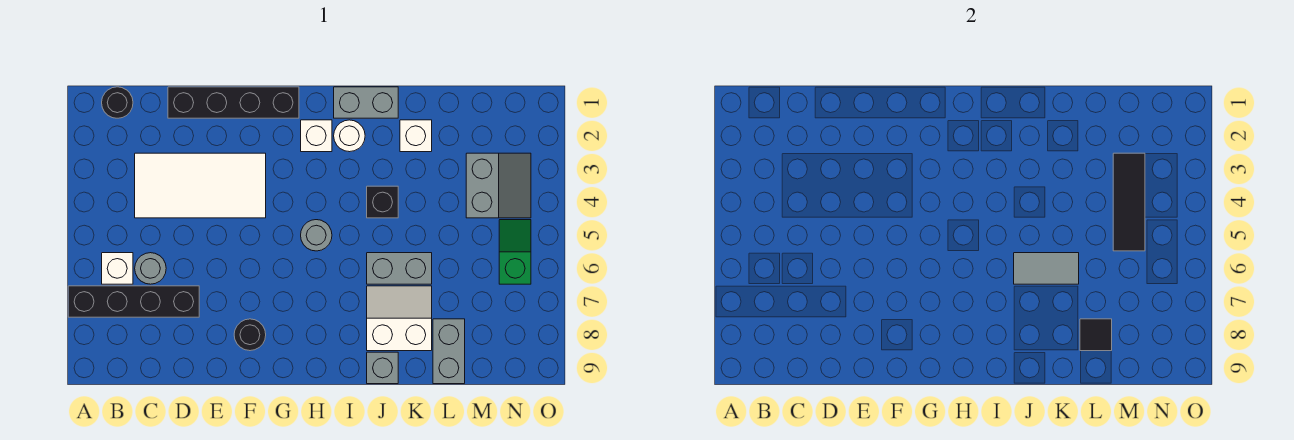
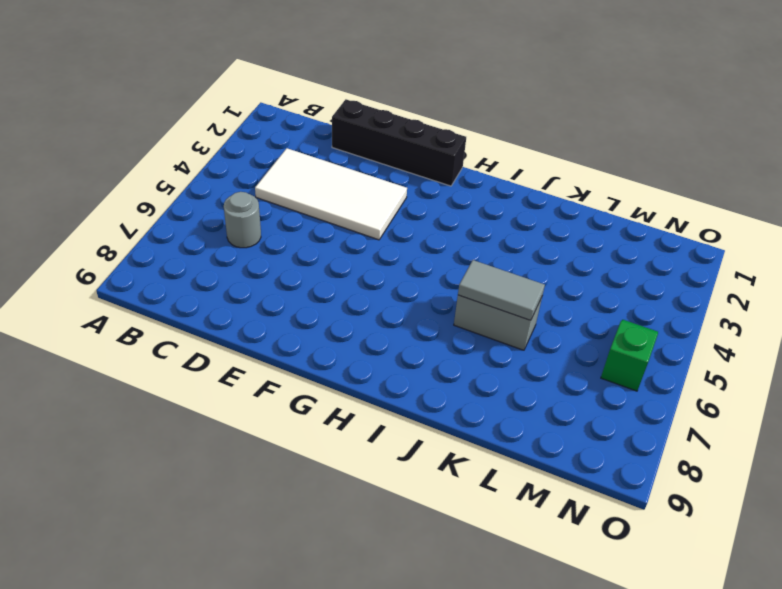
none -> black brick A7:D7 level 1
none -> black round brick B1 level 1
none -> white brick B6 level 1

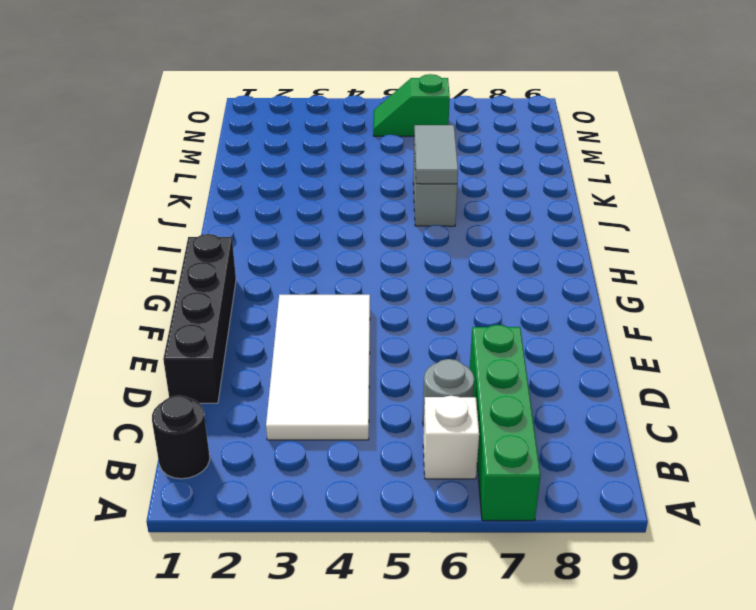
green brick A7:D7 level 1 -> black brick A7:D7 level 1
none -> black round brick F8 level 1
none -> white brick H2 level 1
none -> grey round brick H5 level 1

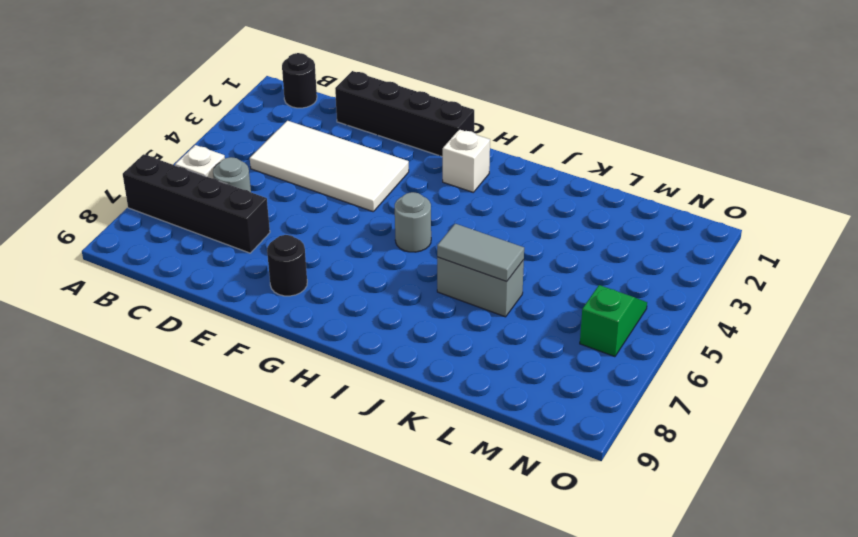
none -> grey brick I1:J1 level 1
none -> white round brick I2 level 1
none -> black brick J4 level 1

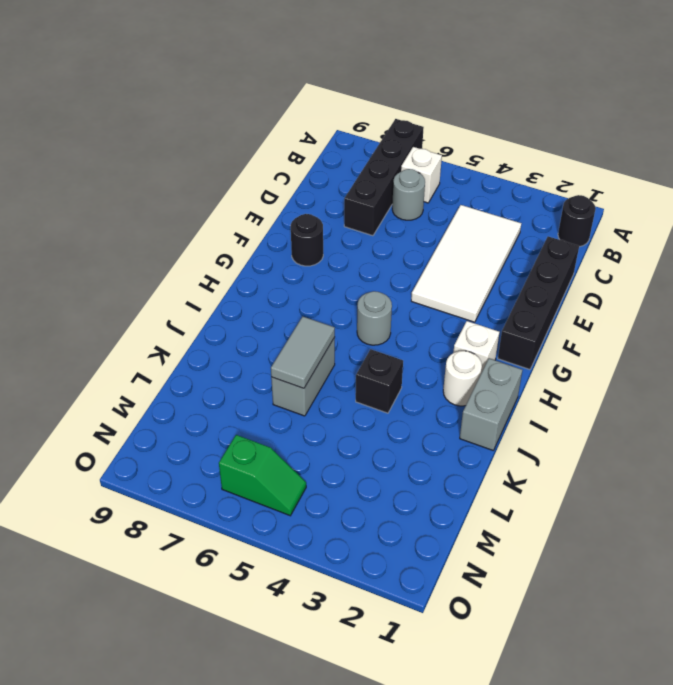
none -> white slope J7:K8 level 1 top 8
none -> grey brick J9 level 1
none -> white brick K2 level 1

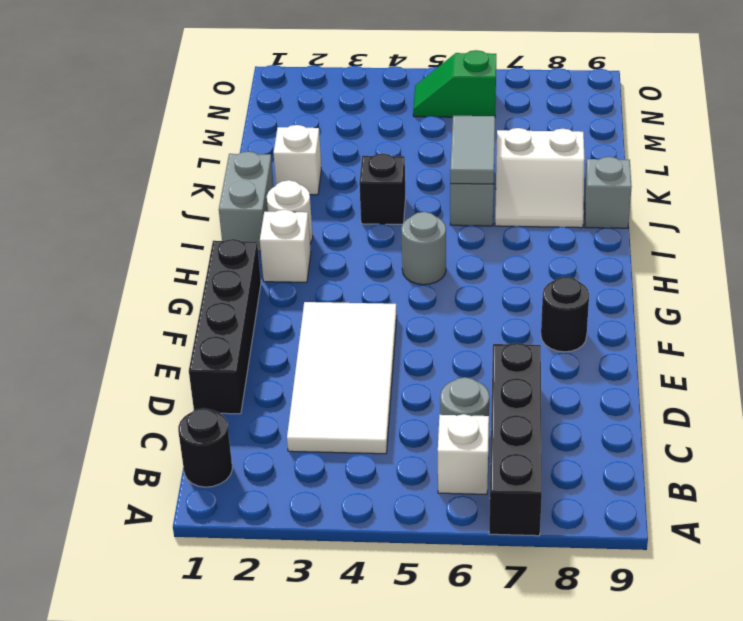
white slope J7:K8 level 1 top K -> white slope J7:K8 level 1 top 8
none -> grey brick L8:L9 level 1
none -> grey slope M3:N4 level 1 top M
none -> black tile L8 level 2

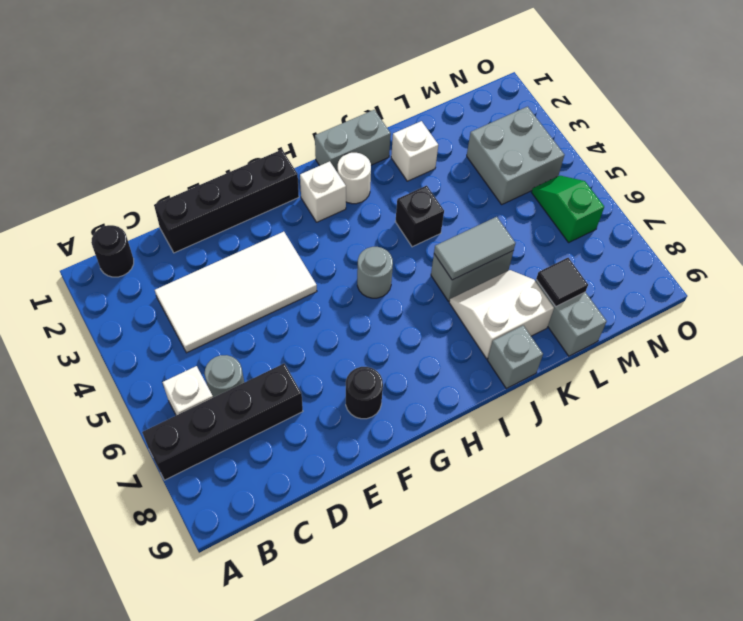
grey brick M3:N4 level 1 -> grey slope M3:N4 level 1 top M
none -> black tile M3:M5 level 2

